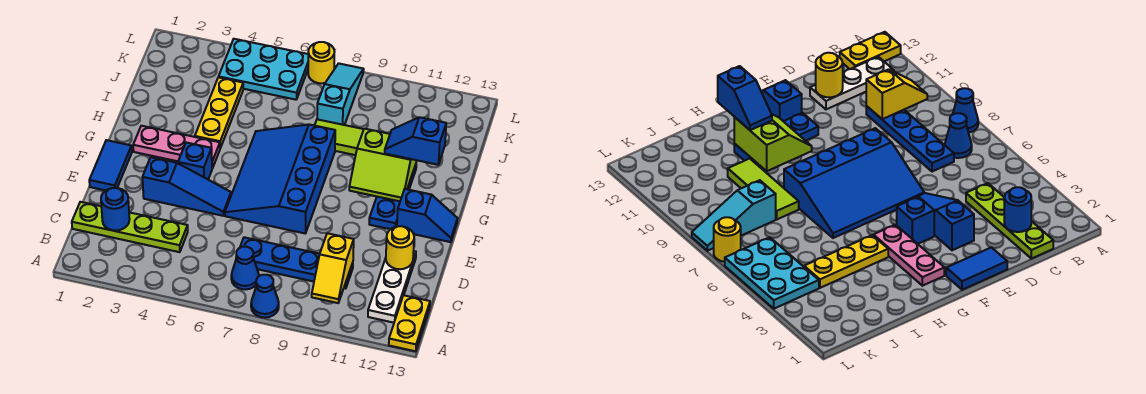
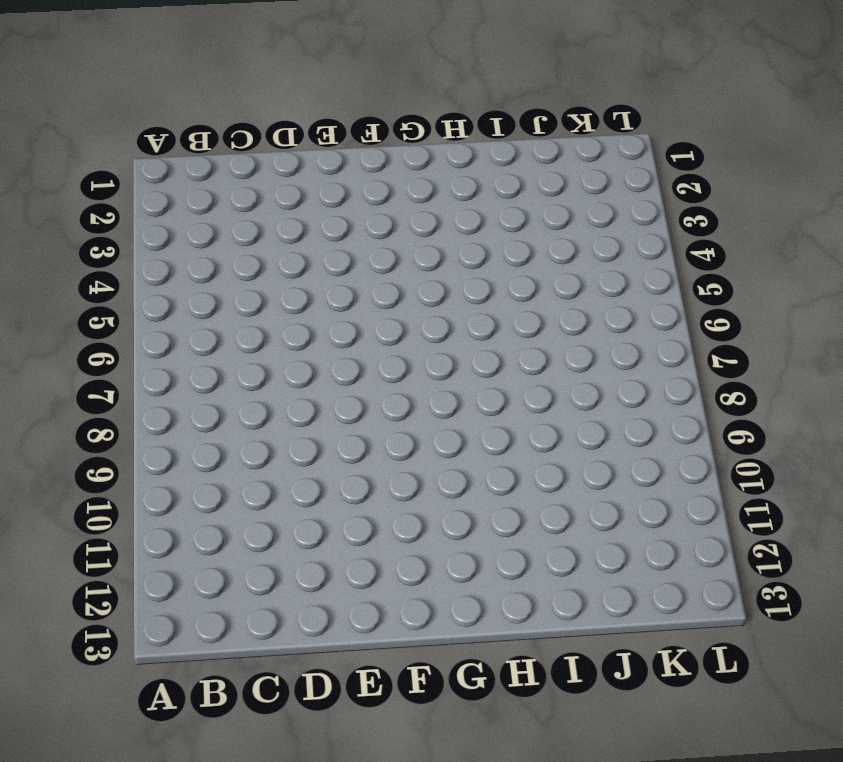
none -> blue cone A8 level 1
none -> yellow plate A13:B13 level 1
none -> blue cone B7 level 1

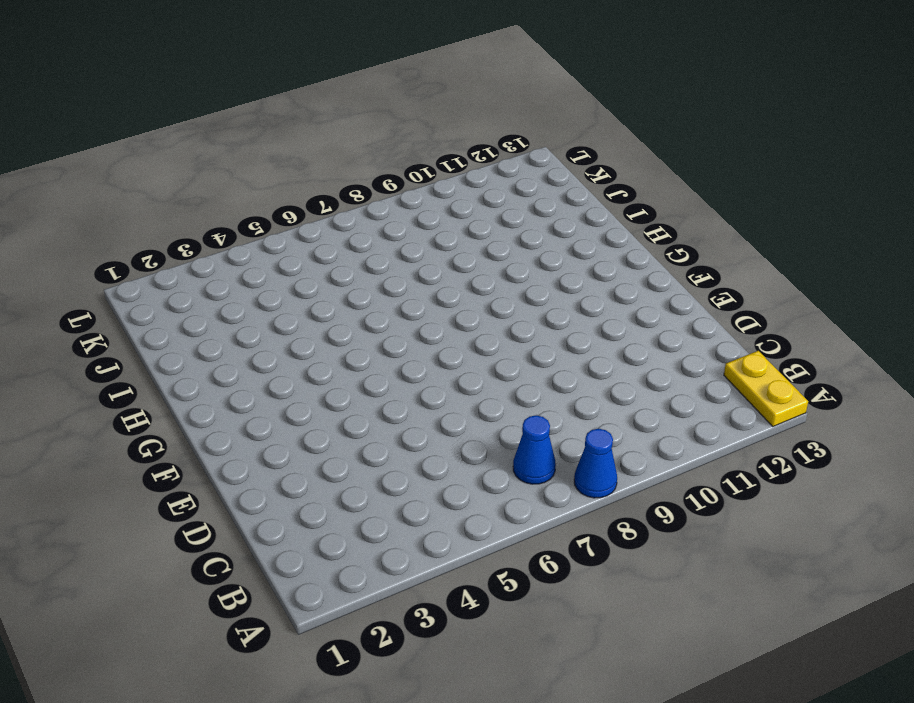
none -> white plate B12:D12 level 1
none -> lime plate C1:C4 level 1
none -> blue plate C7:C10 level 1

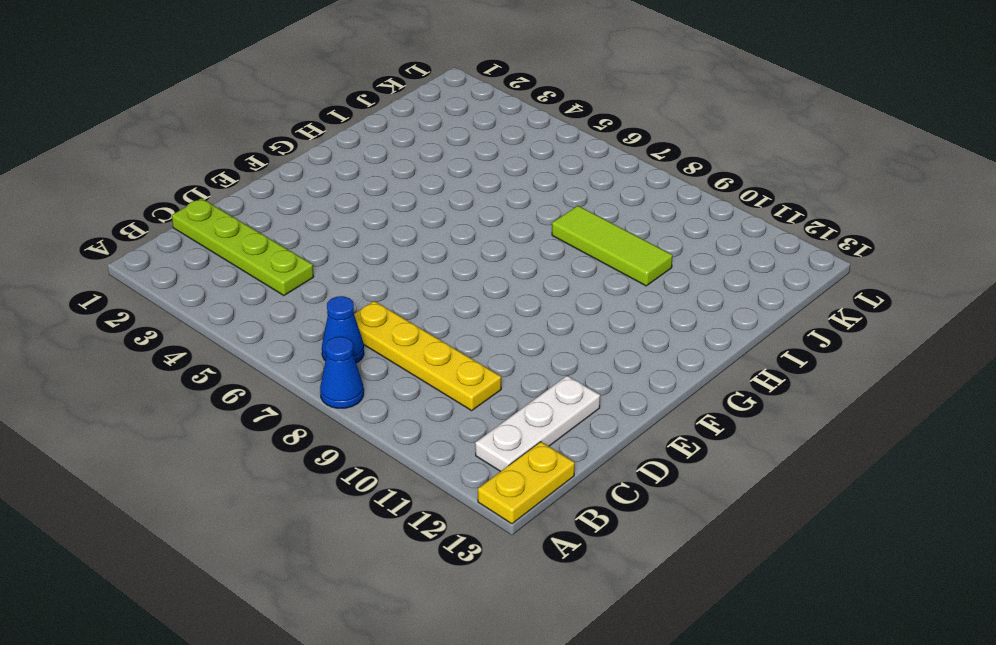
yellow plate C7:C10 level 1 -> blue plate C7:C10 level 1
none -> blue tile E1:F1 level 1
none -> blue slope E3:E5 level 1 top 3
none -> blue slope E6:H8 level 1 top 8

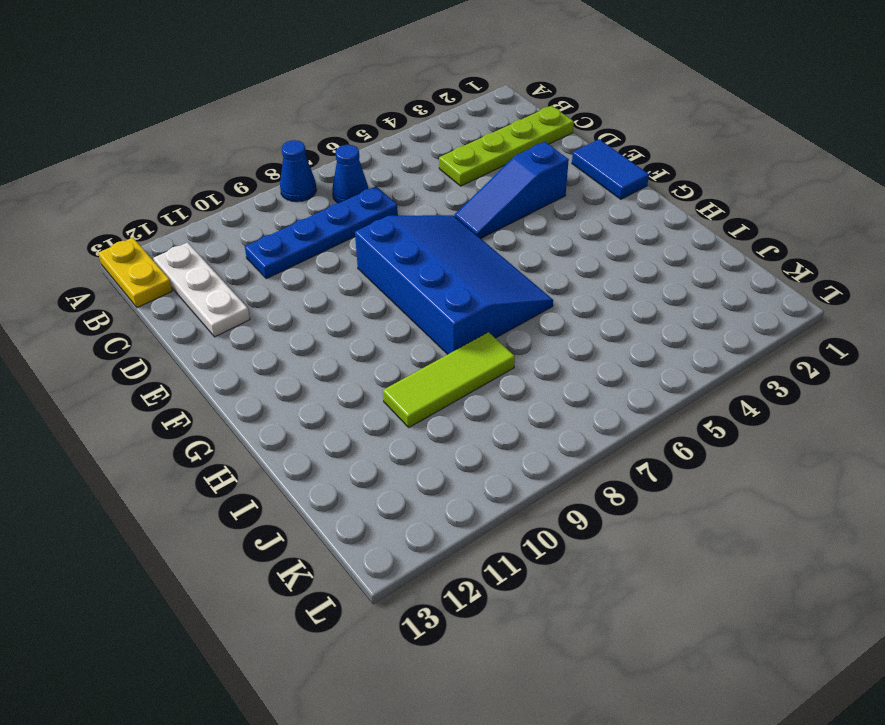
none -> blue brick F4 level 1
none -> blue plate F11:H11 level 1
none -> blue slope F12:F13 level 1 top 12

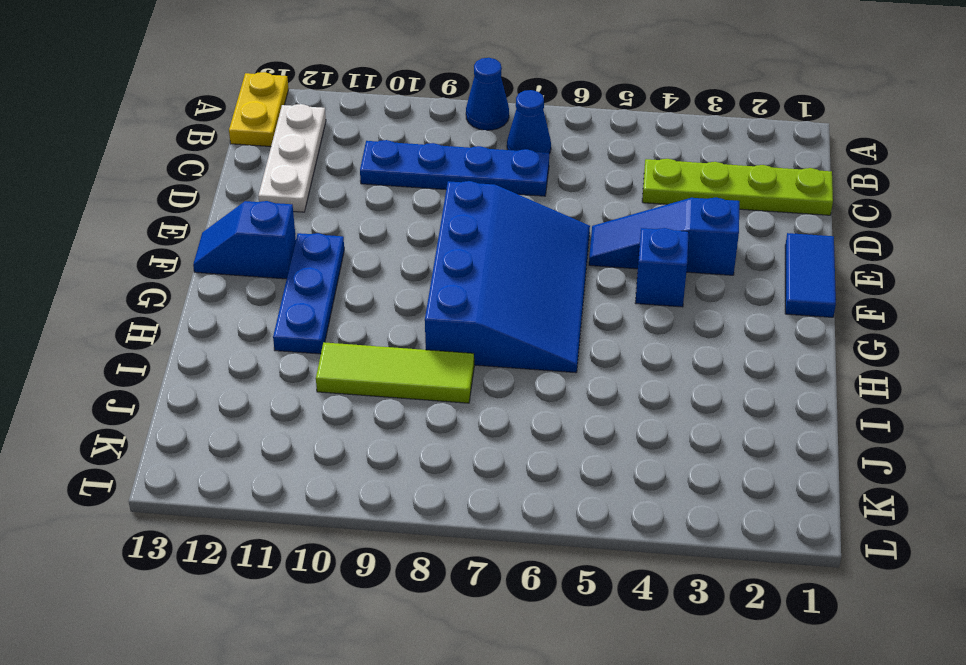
none -> pink plate G2:G4 level 1
none -> yellow plate H4:J4 level 1
none -> cyan slope J8:L8 level 1 top J

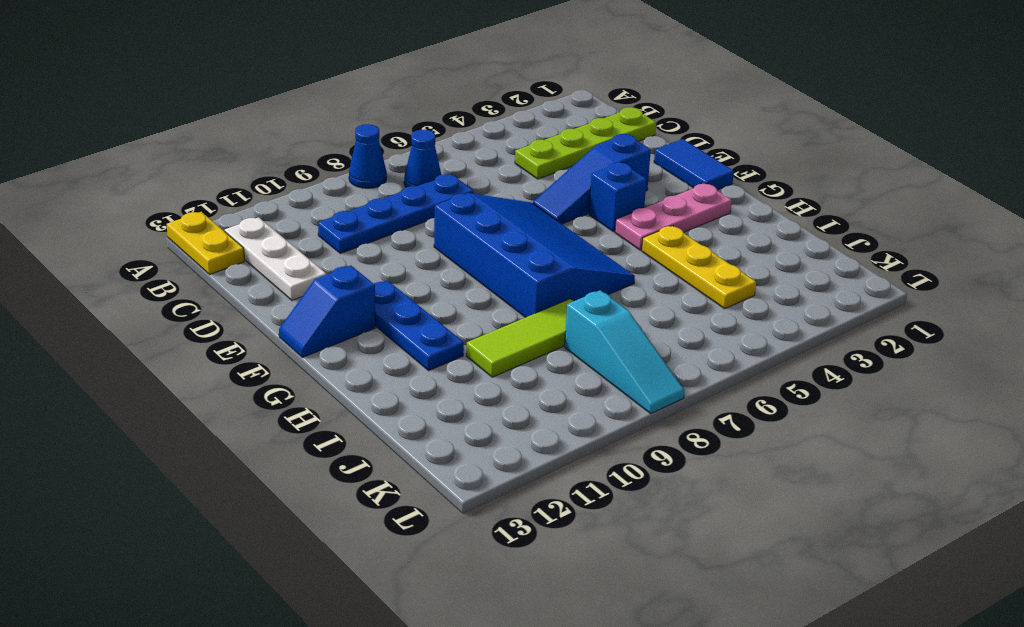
none -> cyan plate K4:L6 level 1
none -> yellow round brick L7 level 1
none -> yellow slope B10:C10 level 2 top C

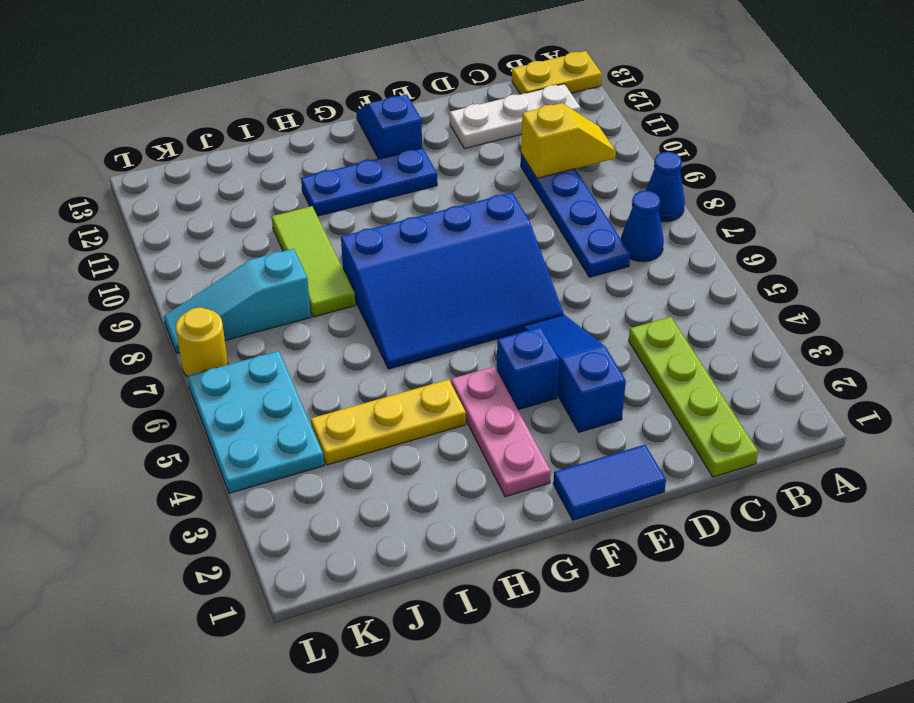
none -> blue round brick C2 level 2
none -> yellow round brick D12 level 2
none -> lime slope G10:H11 level 2 top H

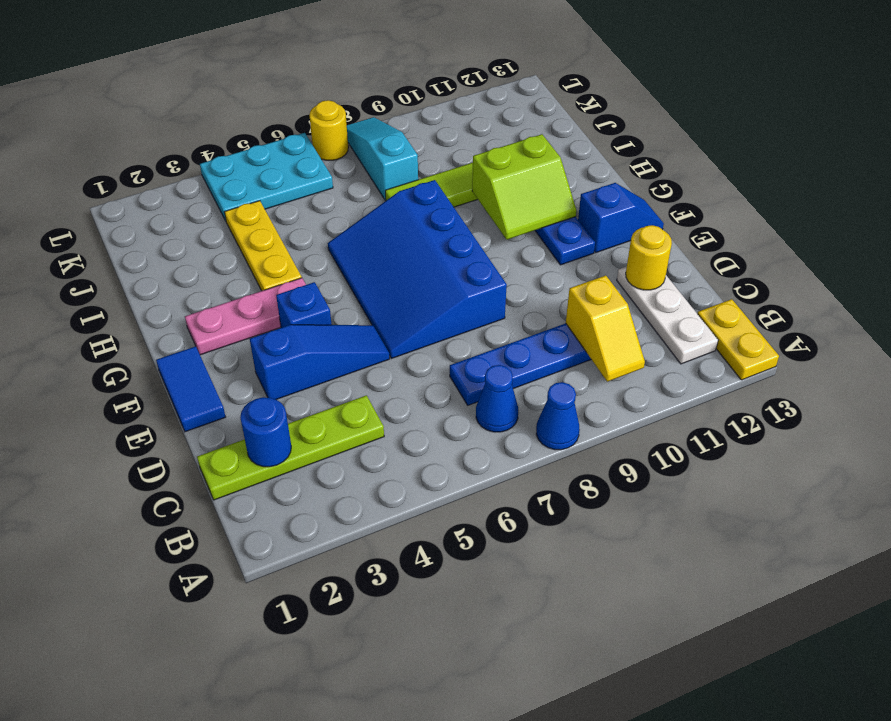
none -> blue slope H11:H12 level 3 top 12

